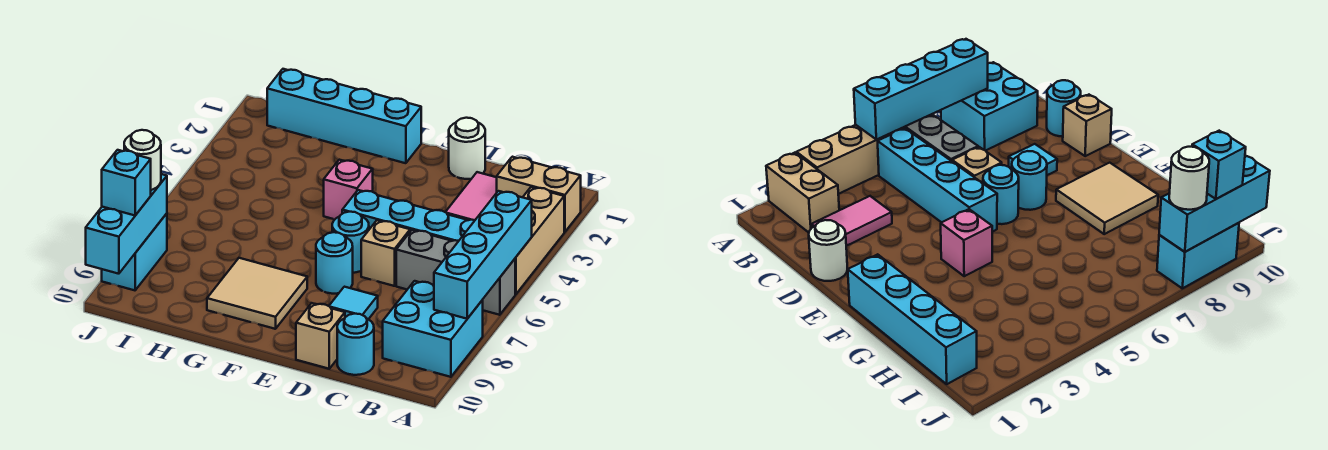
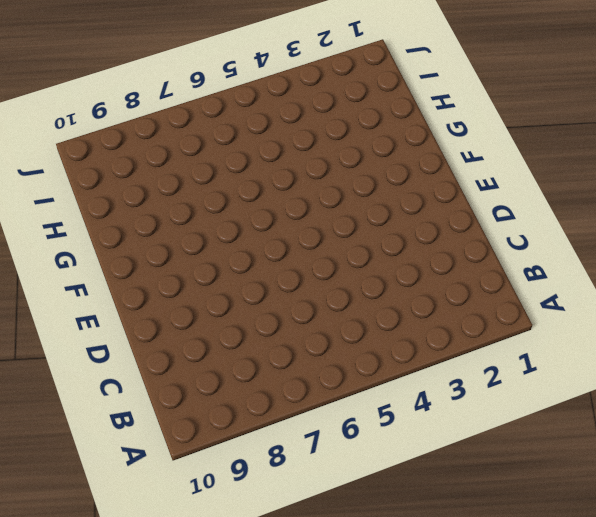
none -> tan brick A2:B2 level 1
none -> tan brick A3:A5 level 1
none -> grey brick A6:C6 level 1

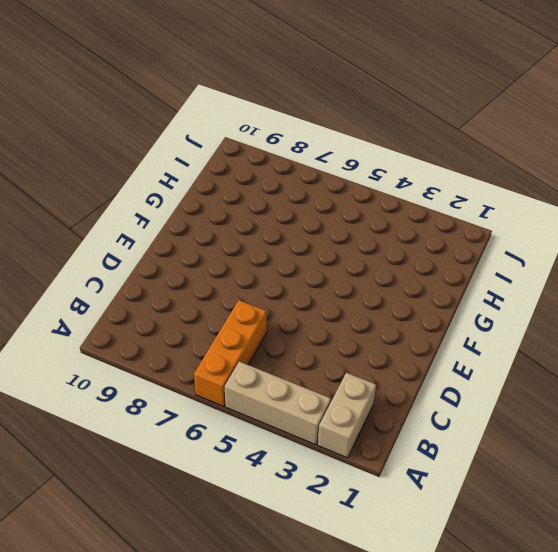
orange brick A6:C6 level 1 -> grey brick A6:C6 level 1
none -> cyan brick A8:B9 level 1
none -> cyan brick B5:E5 level 1
none -> pink tile C2:C3 level 1

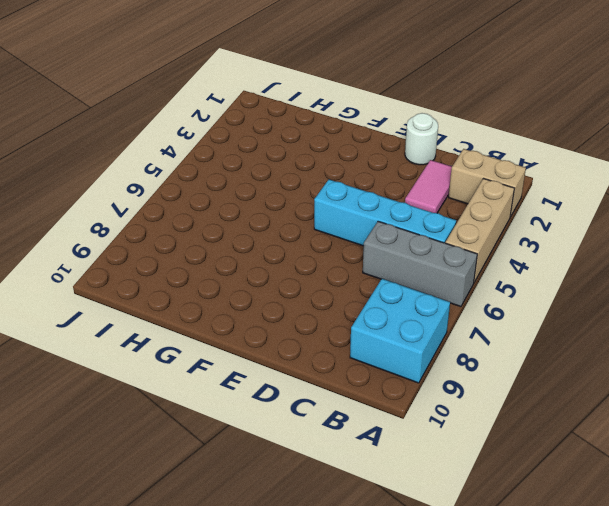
none -> cyan round brick C10 level 1
none -> tan brick D6 level 1
none -> cyan tile D8 level 1

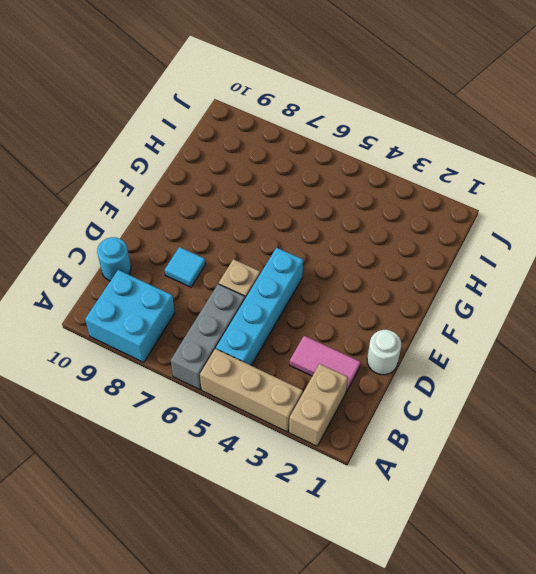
none -> tan brick D10 level 1
none -> cyan round brick E6 level 1
none -> cyan round brick E7 level 1

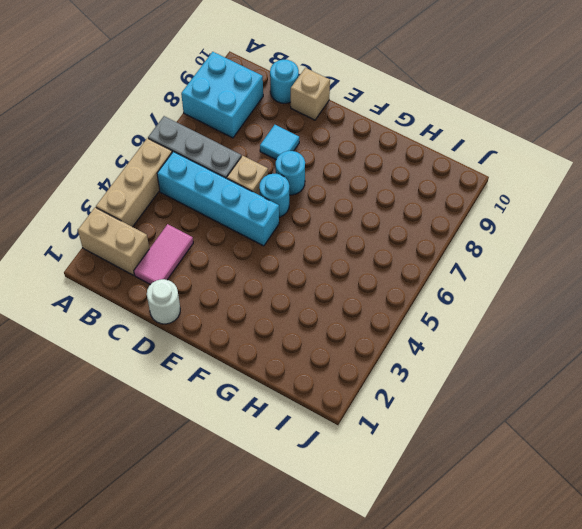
none -> cyan brick F1:I1 level 1
none -> pink brick F4 level 1
none -> tan tile F8:G9 level 1

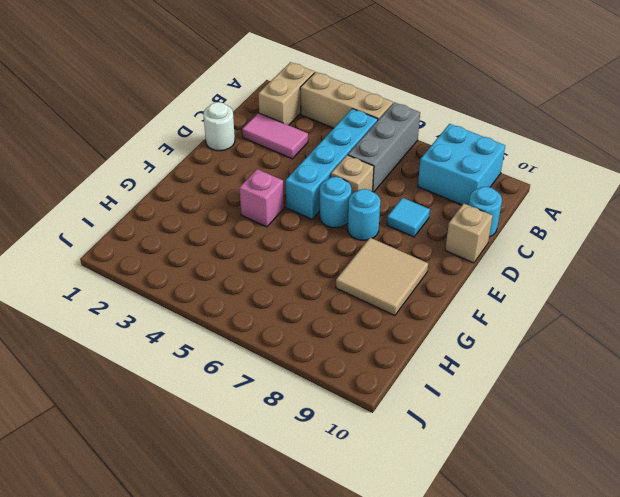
none -> cyan brick F1:I1 level 1
none -> cyan brick J8:J9 level 1
none -> cyan brick A5:A8 level 2

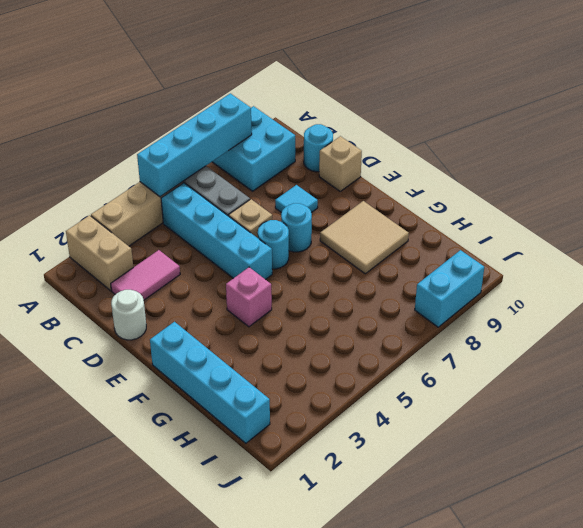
none -> cyan brick J8:J10 level 2
none -> white round brick J8 level 3
none -> cyan brick J9 level 3

